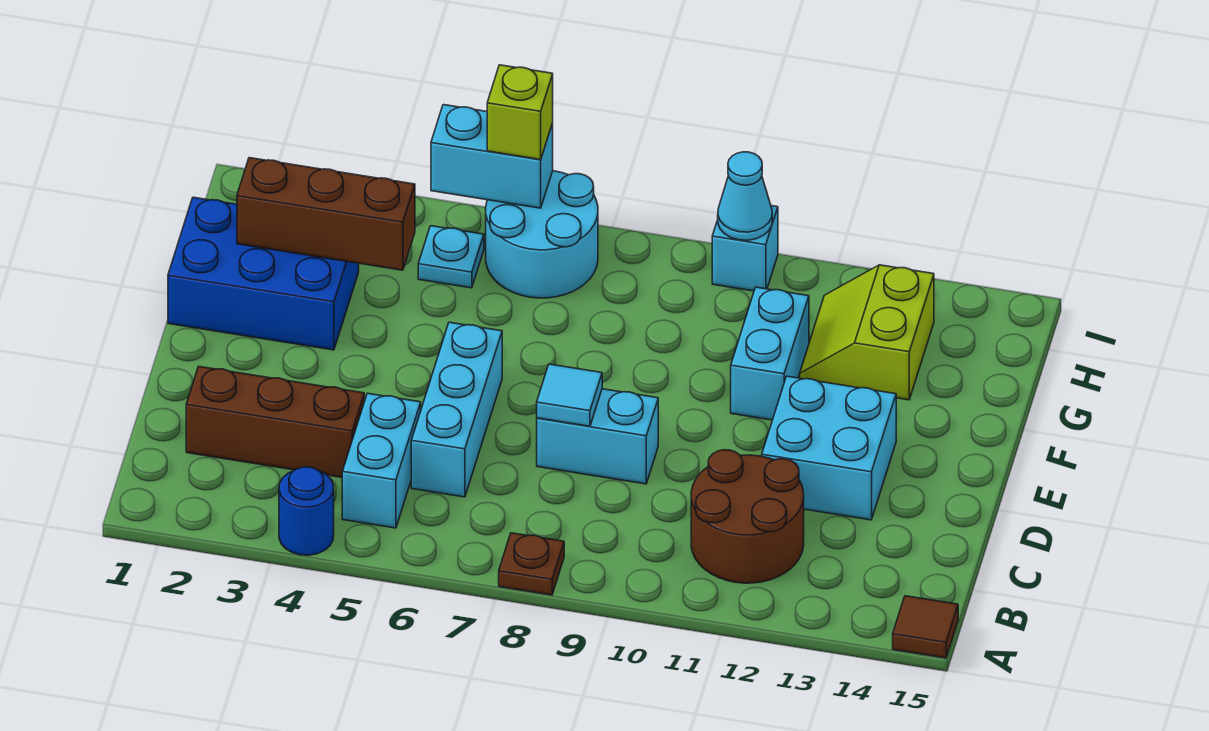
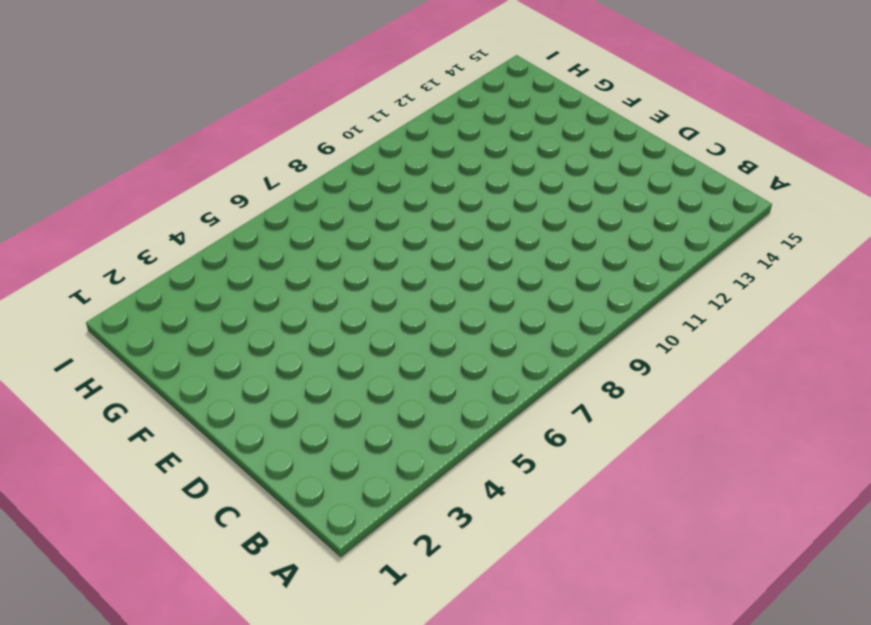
none -> blue round brick A4 level 1
none -> brown plate A8 level 1
none -> brown tile A15 level 1

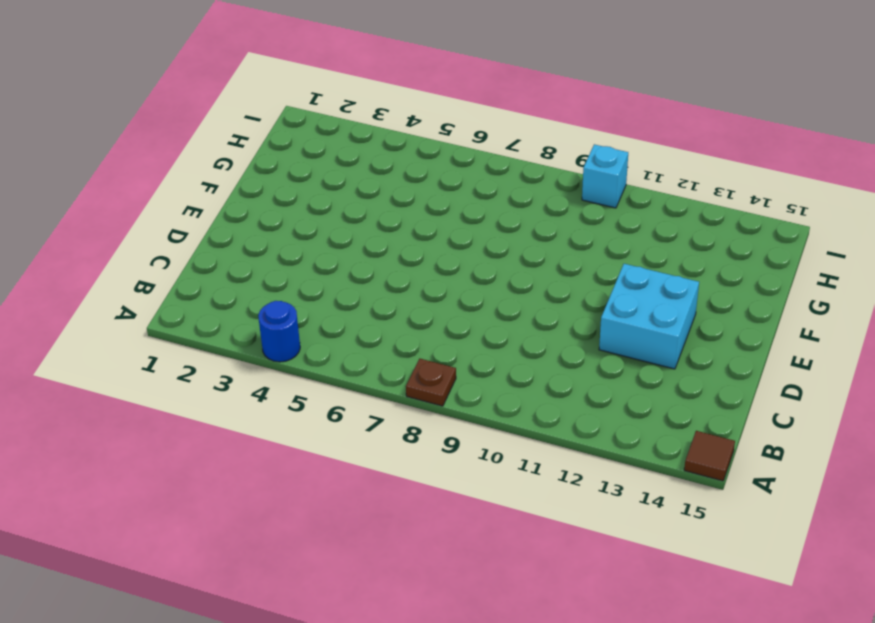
none -> cyan brick B5:C5 level 1
none -> brown round brick B11:C12 level 1
none -> brown brick C2:C4 level 1

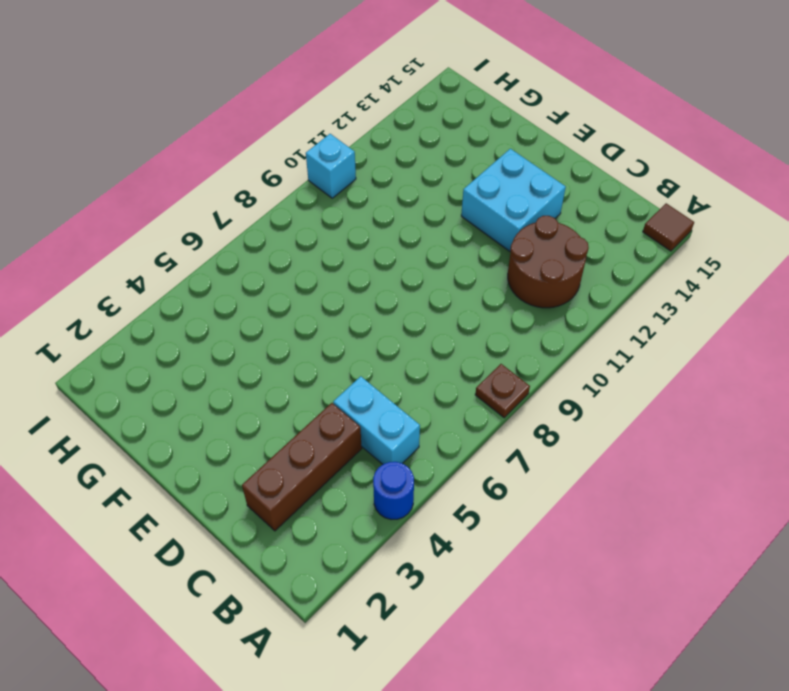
none -> cyan brick C6:E6 level 1
none -> cyan brick D8:D9 level 1
none -> blue brick F1:G3 level 1

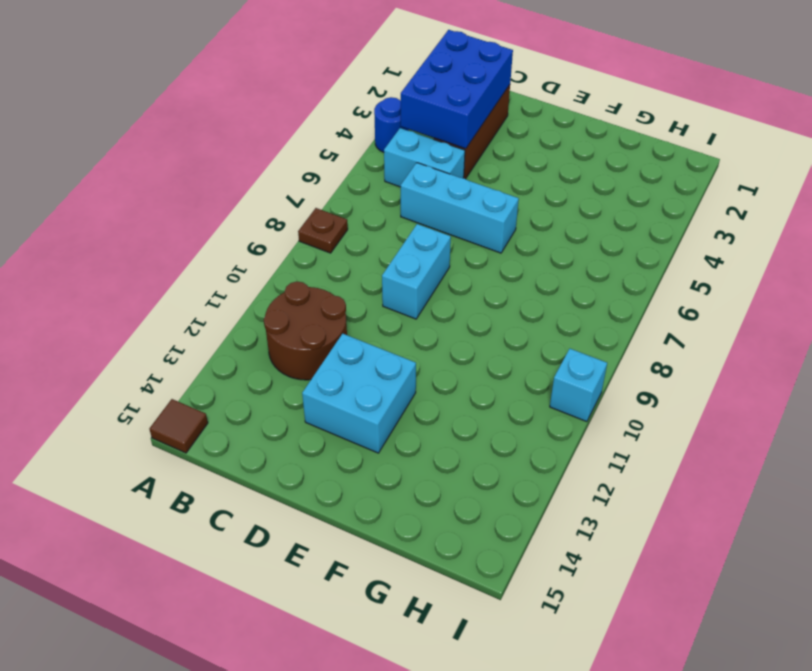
blue brick B2:C4 level 2 -> blue brick F1:G3 level 1
none -> cyan brick F11:G11 level 1
none -> lime slope G12:H13 level 1 top 13
none -> cyan plate H5 level 1

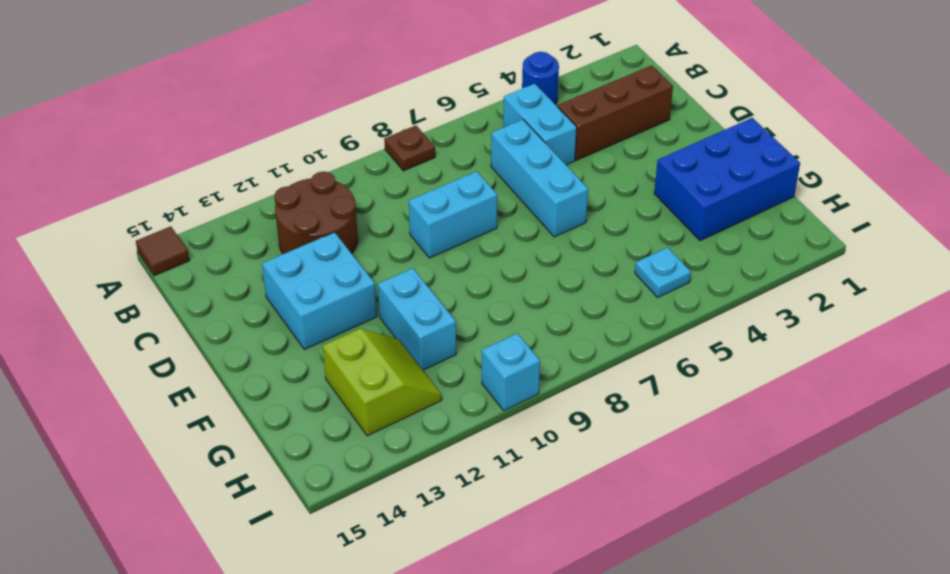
none -> cyan round brick H6:I7 level 1
none -> cyan tile D8 level 2
none -> brown brick G2:G4 level 2

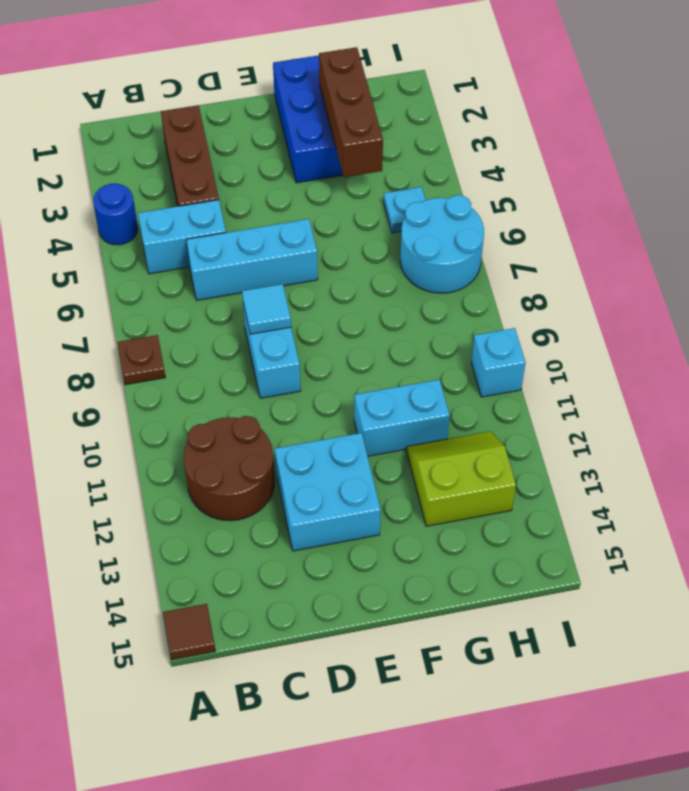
none -> cyan brick I5:I6 level 2
none -> cyan cone I10 level 2
none -> lime brick I6 level 3

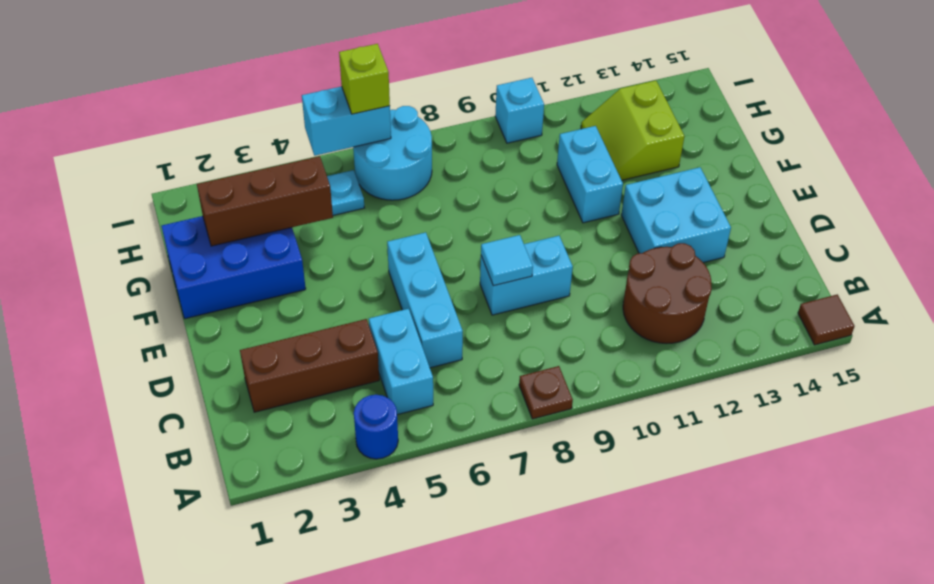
none -> cyan cone I10 level 2

